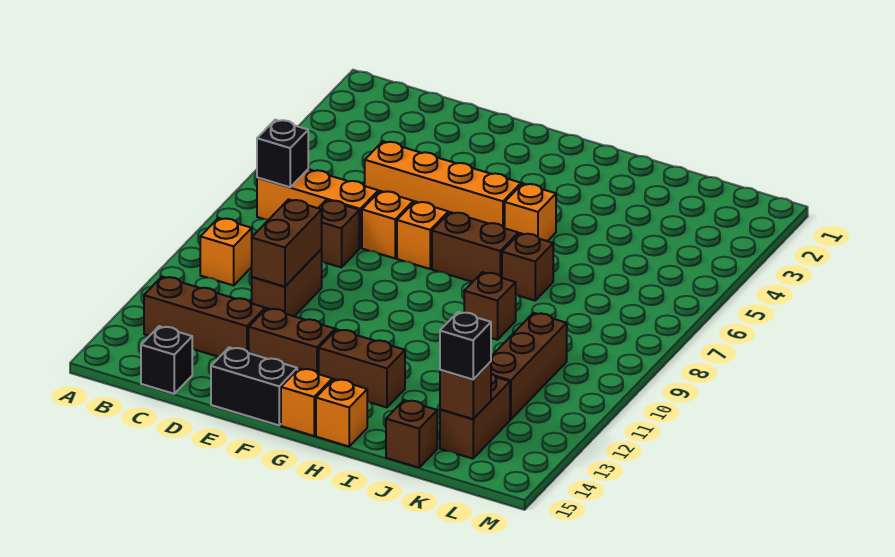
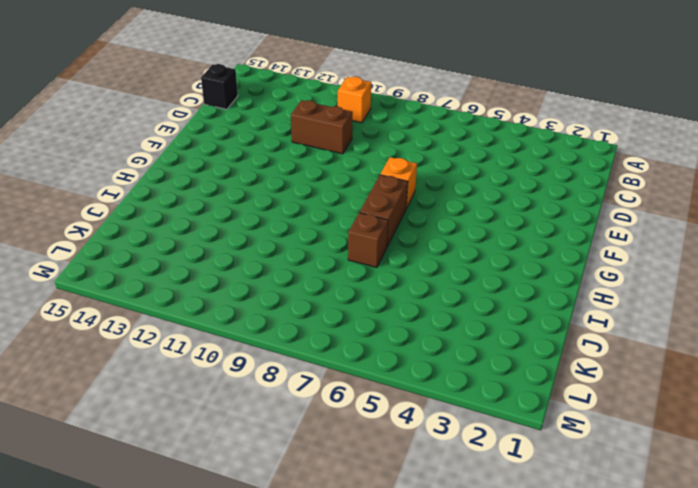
none -> orange brick B7:D7 level 1
none -> brown brick B13:D13 level 1
none -> orange brick D5:G5 level 1

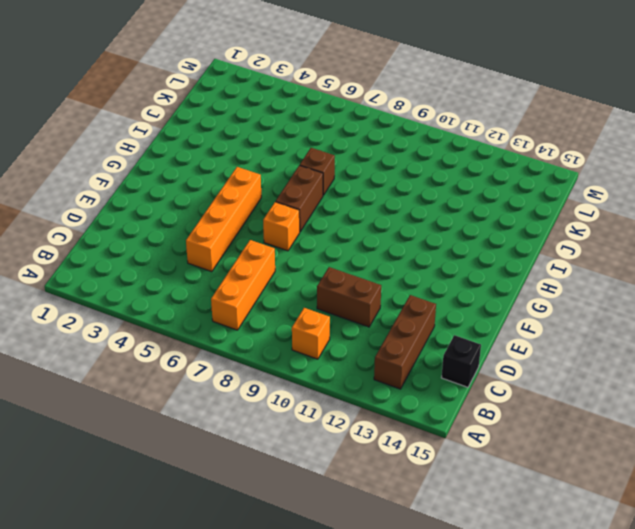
none -> brown brick D8 level 1
none -> orange brick E7 level 1
none -> brown brick E13:F13 level 1

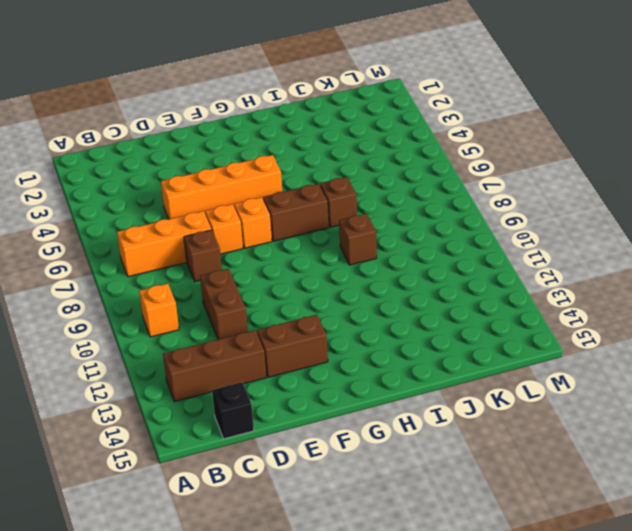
none -> black brick E15:F15 level 1
none -> brown brick G13:H13 level 1
none -> orange brick G15 level 1

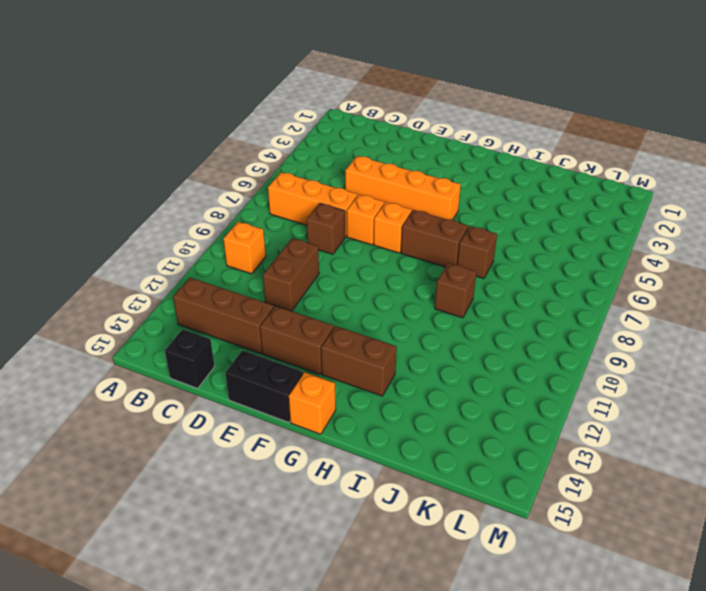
none -> orange brick H5 level 1
none -> orange brick H15 level 1
none -> brown brick J15 level 1

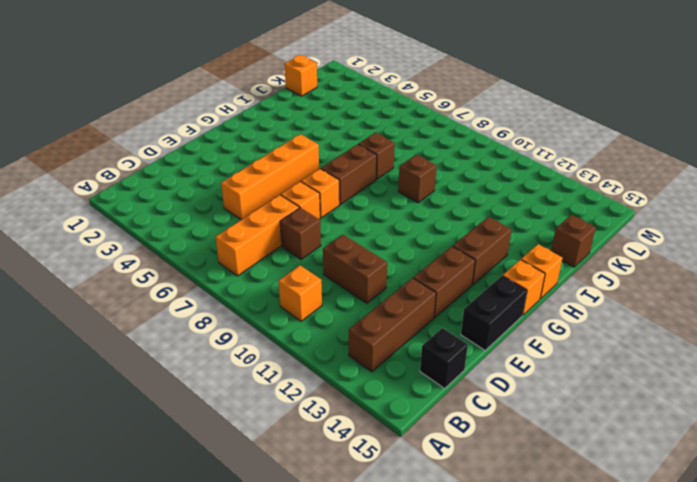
orange brick K1 level 1 -> orange brick H5 level 1
none -> brown brick K10:K12 level 1
none -> brown brick K13:K14 level 1
none -> black brick B7 level 2

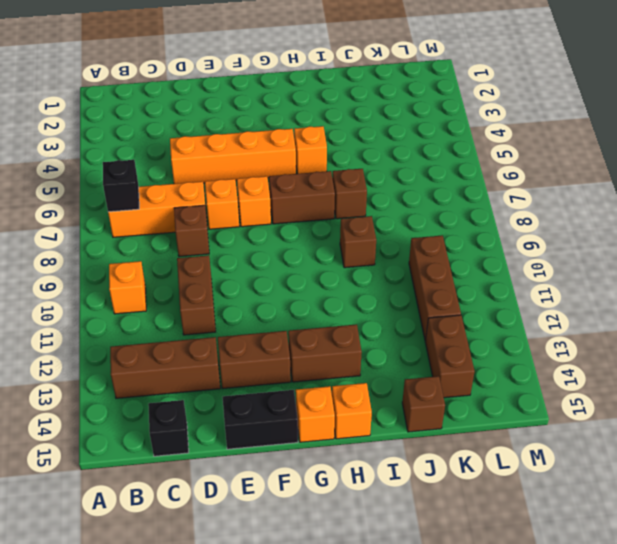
none -> brown brick D10:D11 level 2
none -> brown brick K14 level 2
none -> black brick K14 level 3

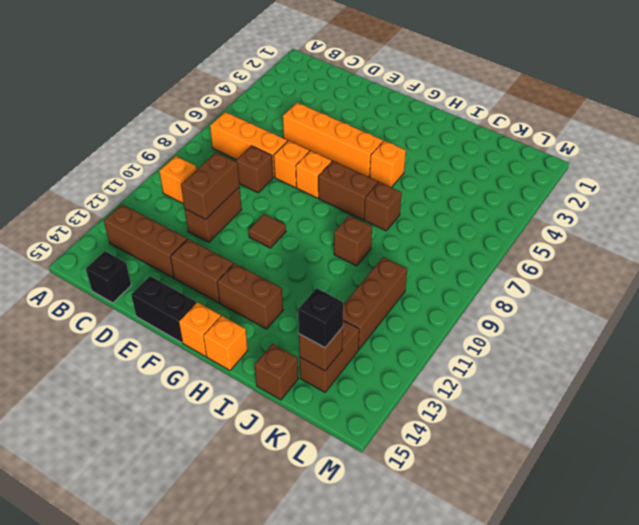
brown tile F10 level 1 -> none
none -> black brick B7 level 2

